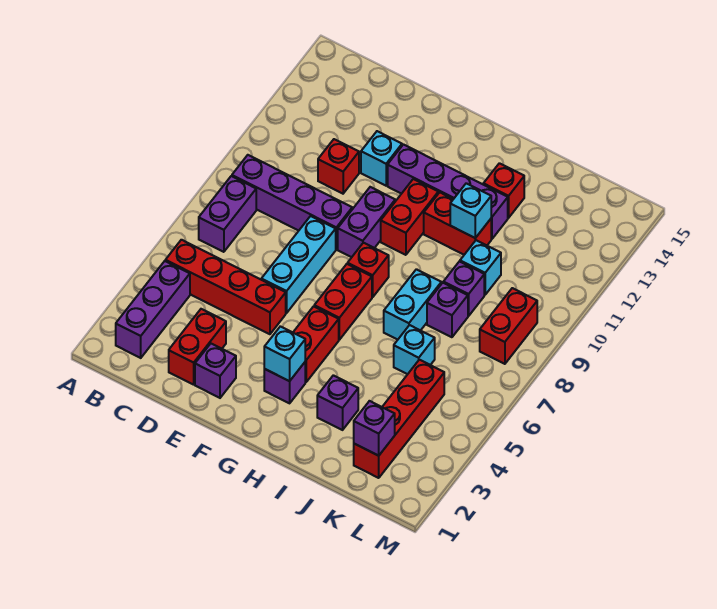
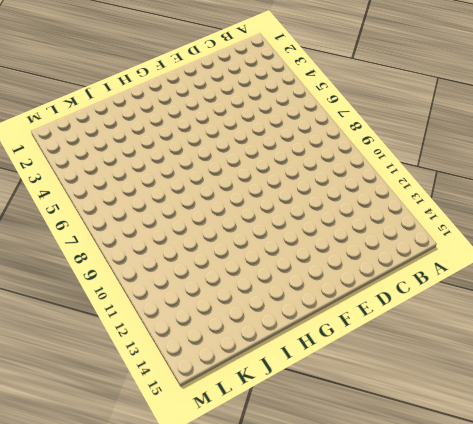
none -> purple brick B2:B4 level 1
none -> red brick B5:E5 level 1
none -> purple brick B7:B8 level 1

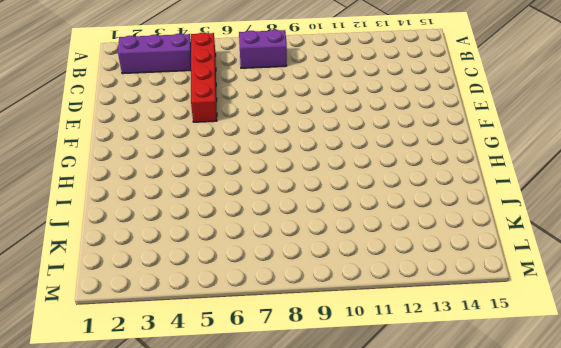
none -> purple brick B9:E9 level 1
none -> red brick D2:D3 level 1
none -> red brick D11 level 1

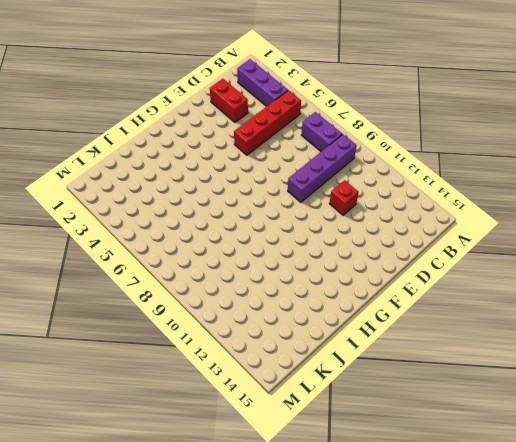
none -> purple brick E2 level 1
none -> cyan brick E6:E8 level 1
none -> cyan brick E12 level 1

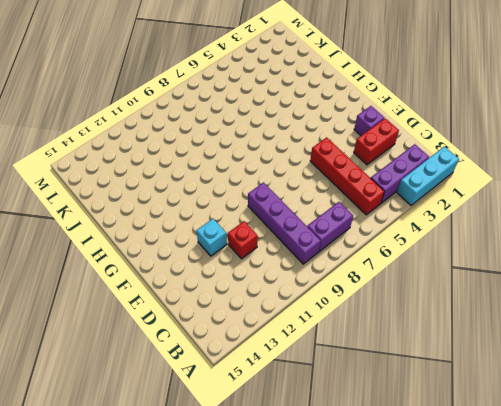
cyan brick A1:A3 level 1 -> cyan brick E6:E8 level 1
none -> purple brick F9:F10 level 1
none -> purple brick F12:I12 level 1
none -> purple brick G3 level 1

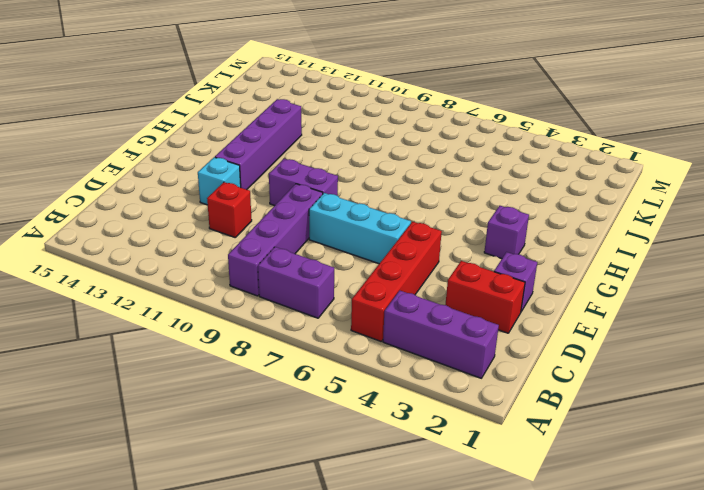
none -> red brick G4:G5 level 1
none -> red brick G6:G7 level 1
none -> red brick G8 level 1

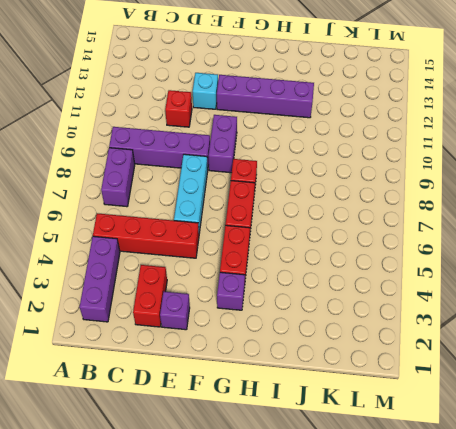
none -> red brick G10:G11 level 1
none -> red brick H11:I11 level 1
none -> purple brick I3 level 1

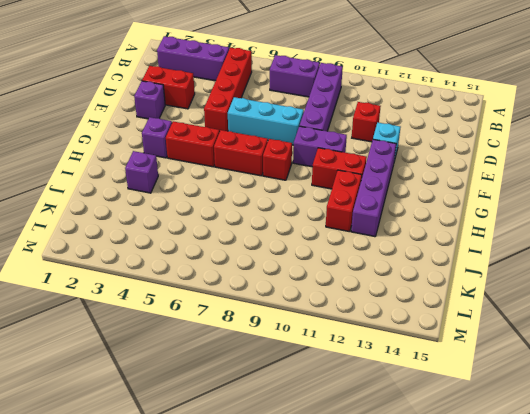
none -> cyan brick I7:I8 level 1
none -> red brick I13 level 1
none -> cyan brick J6 level 1

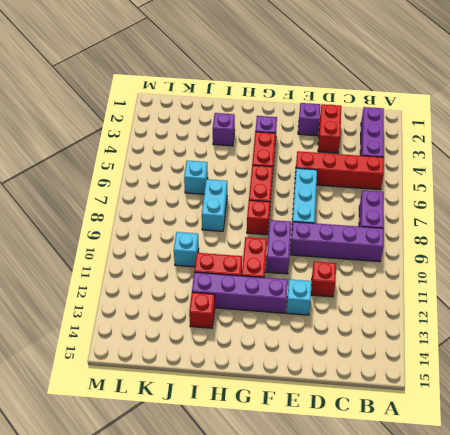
none -> purple brick J8 level 1
none -> purple brick J9 level 1
none -> red brick K2:K5 level 1

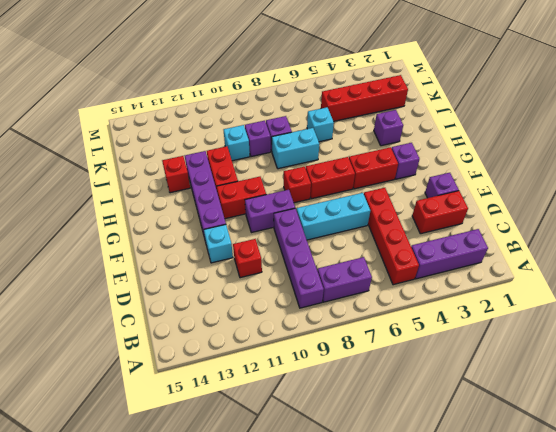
none -> red brick L8:L9 level 1
none -> cyan brick G3 level 2
none -> cyan brick I11 level 2

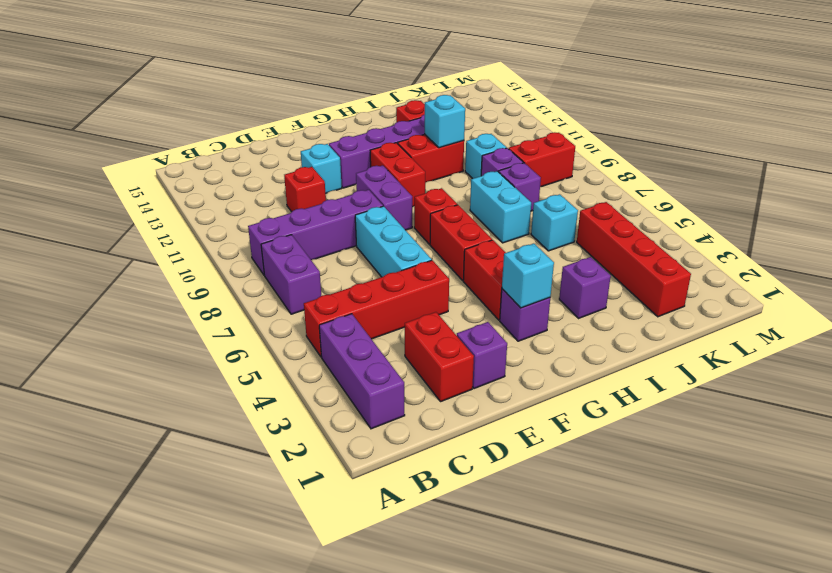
red brick K9:L9 level 1 -> red brick L8:L9 level 1
none -> purple brick K2 level 2

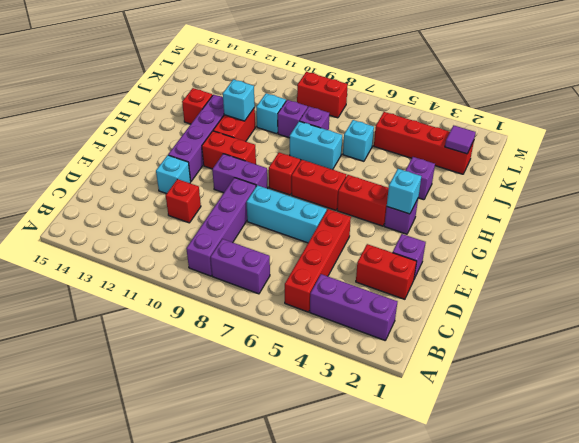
purple tile K2 level 2 -> purple brick K2 level 2

